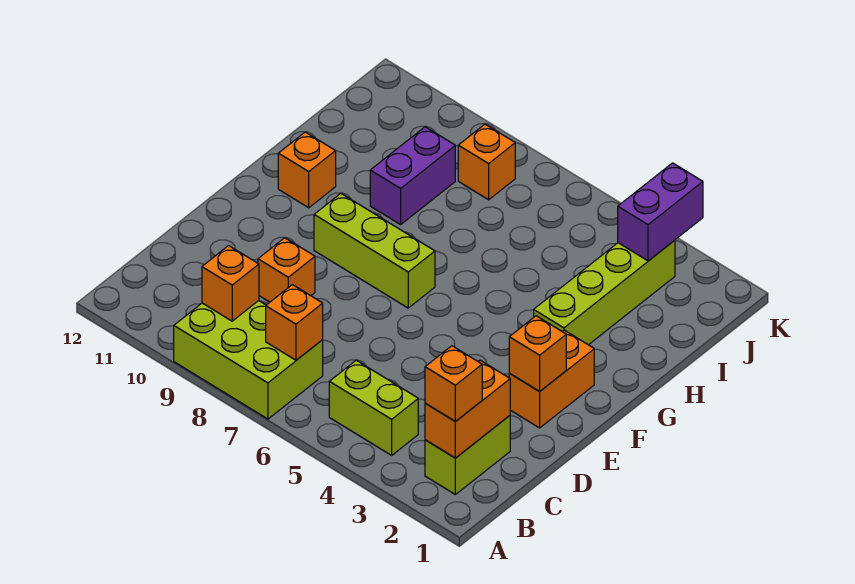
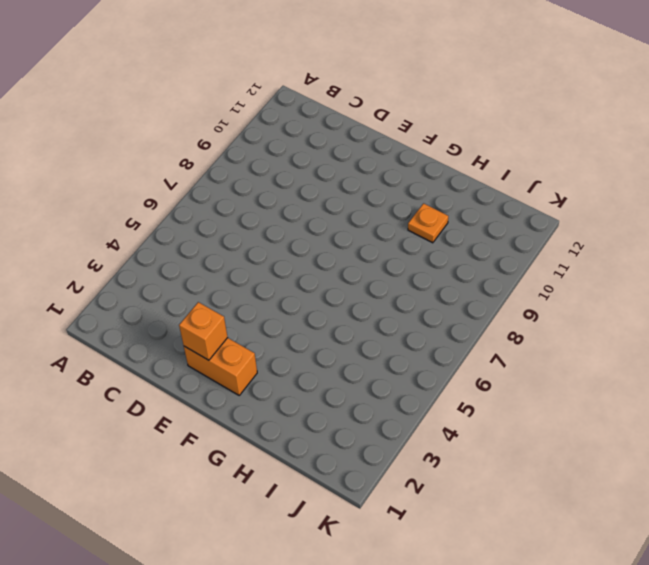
orange plate H10 level 1 -> none
none -> lime brick A7:B9 level 1
none -> lime brick B2:C2 level 1
none -> lime brick B4:B5 level 1

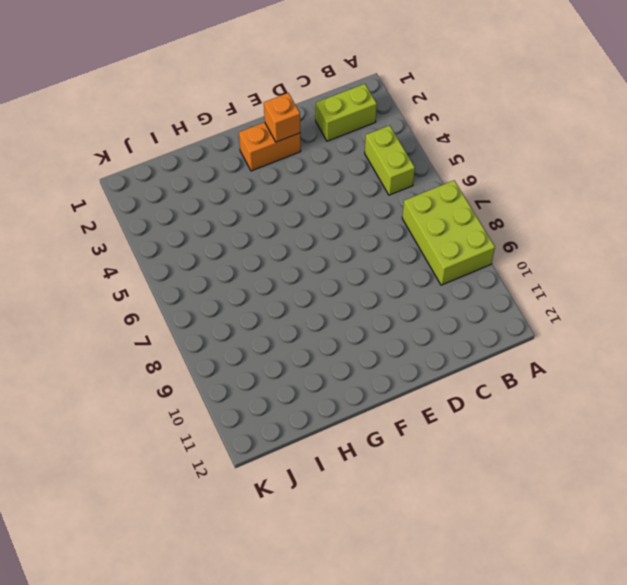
none -> orange brick D9 level 1
none -> lime brick F7:F9 level 1
none -> lime brick G3:J3 level 1

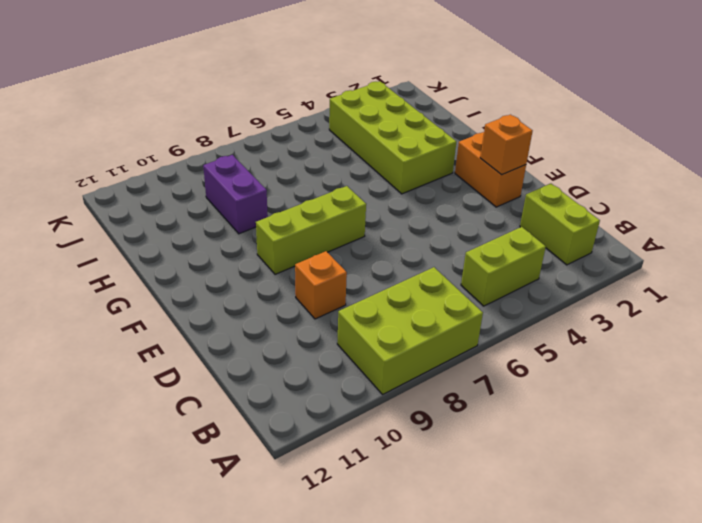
lime brick G3:J4 level 1 -> lime brick G3:J3 level 1
none -> orange brick G11 level 1
none -> orange brick J8 level 1
none -> orange brick B2:C2 level 2

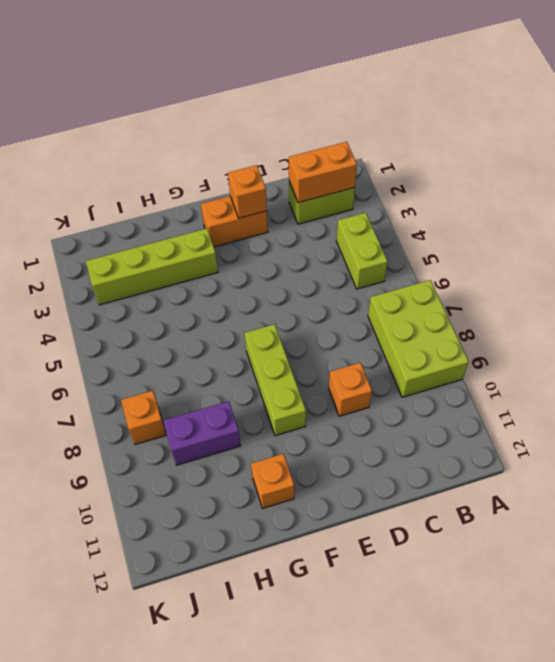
none -> orange brick B7 level 2
none -> orange brick B9 level 2
none -> purple brick J3:K3 level 2

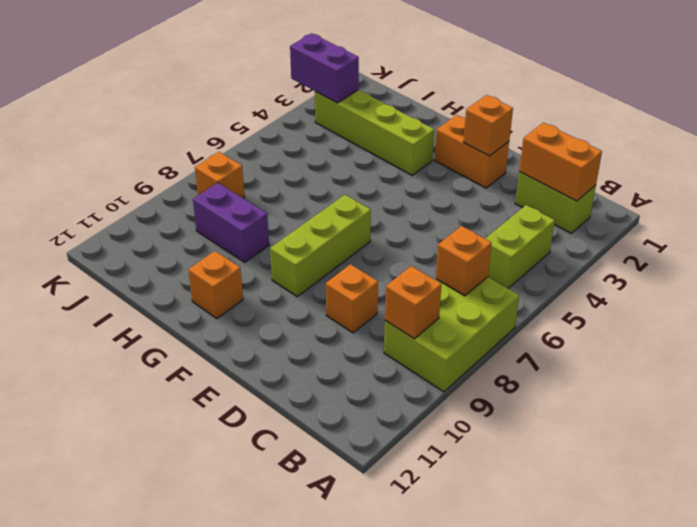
none -> orange brick B2 level 3

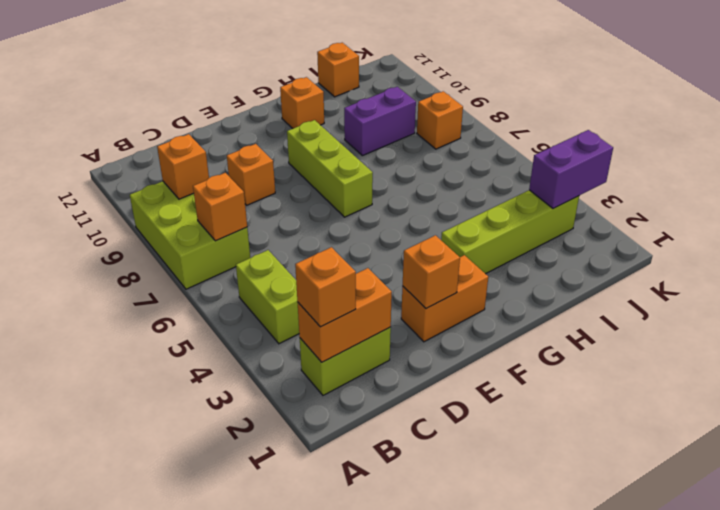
orange brick I12 level 1 -> none

